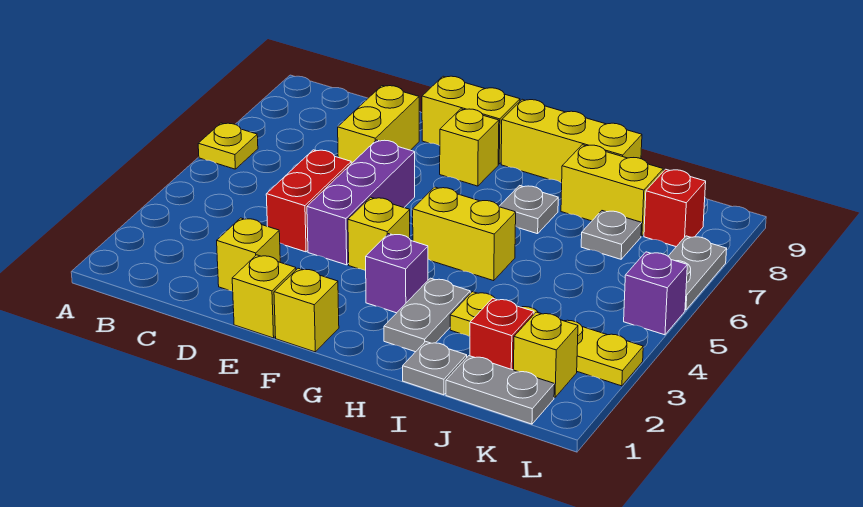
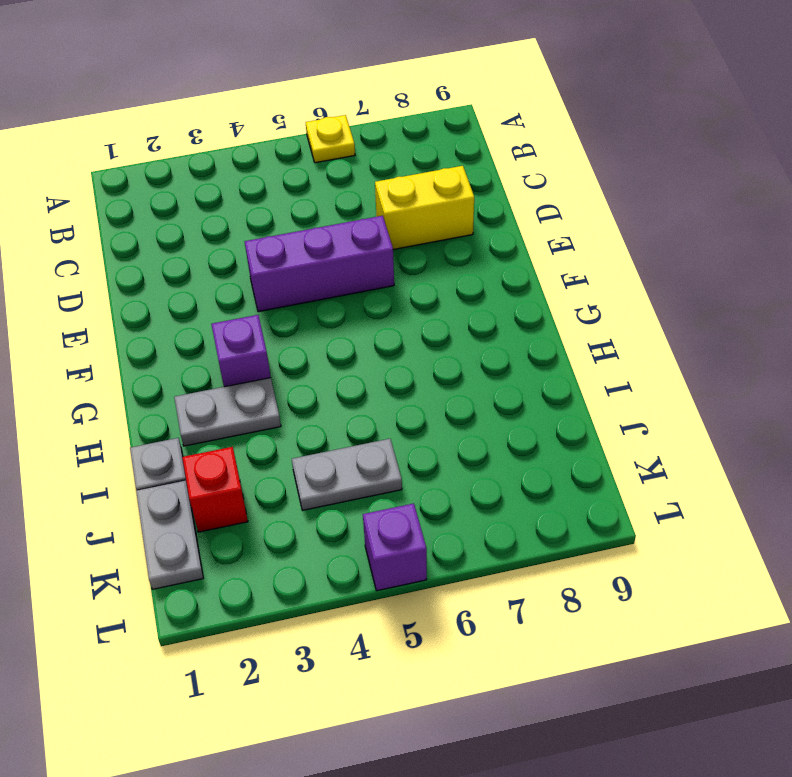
grey plate J4:J5 level 1 -> grey plate L6:L7 level 1
none -> yellow brick D2 level 1
none -> red brick D4:D5 level 1
none -> yellow brick E1 level 1

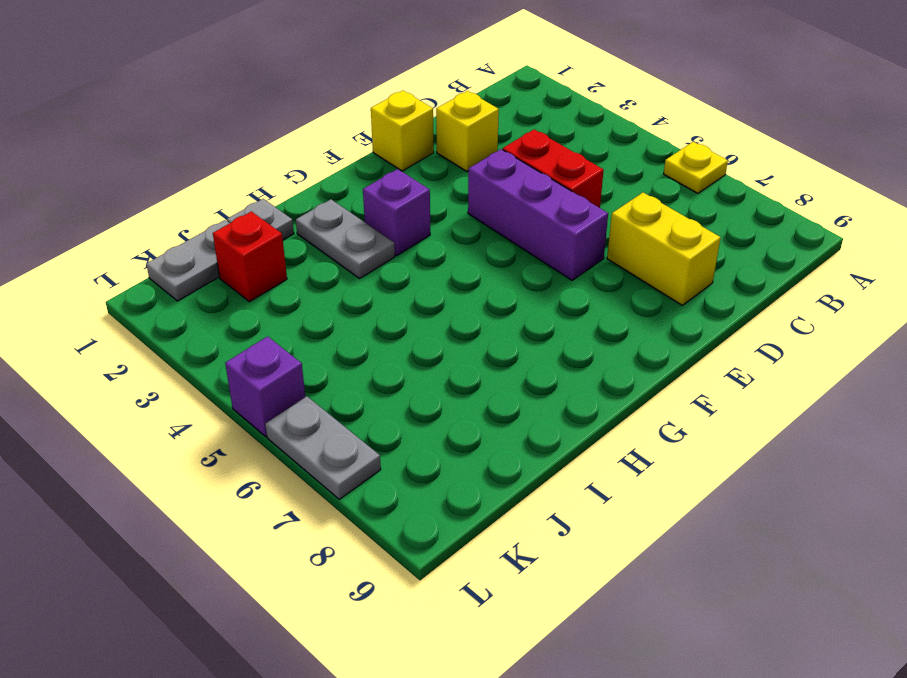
none -> yellow brick E9:F9 level 1
none -> yellow brick F1 level 1
none -> yellow brick F4 level 1

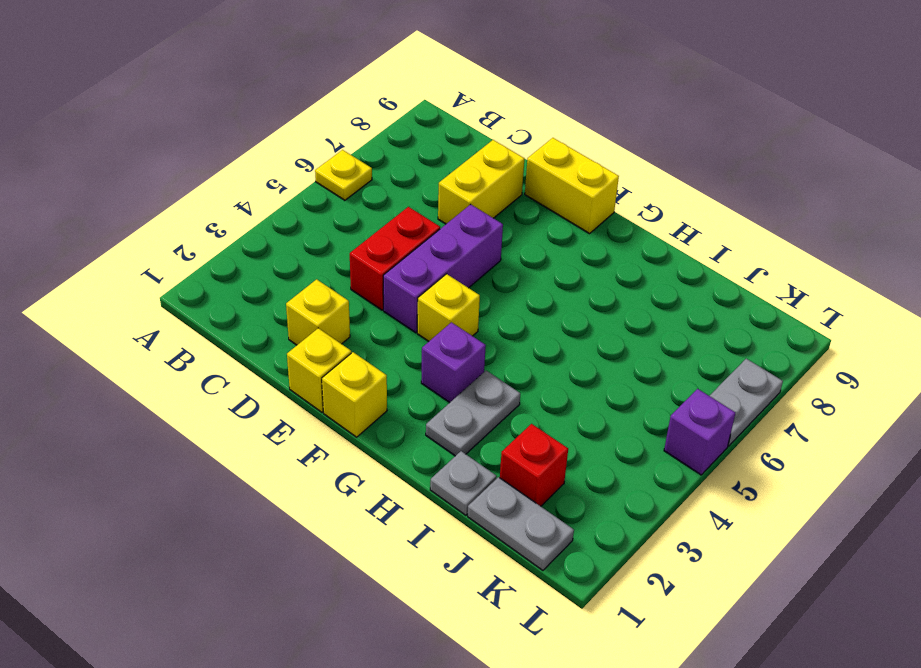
none -> yellow brick F8 level 1
none -> yellow brick G5:H5 level 1
none -> yellow brick G9:I9 level 1

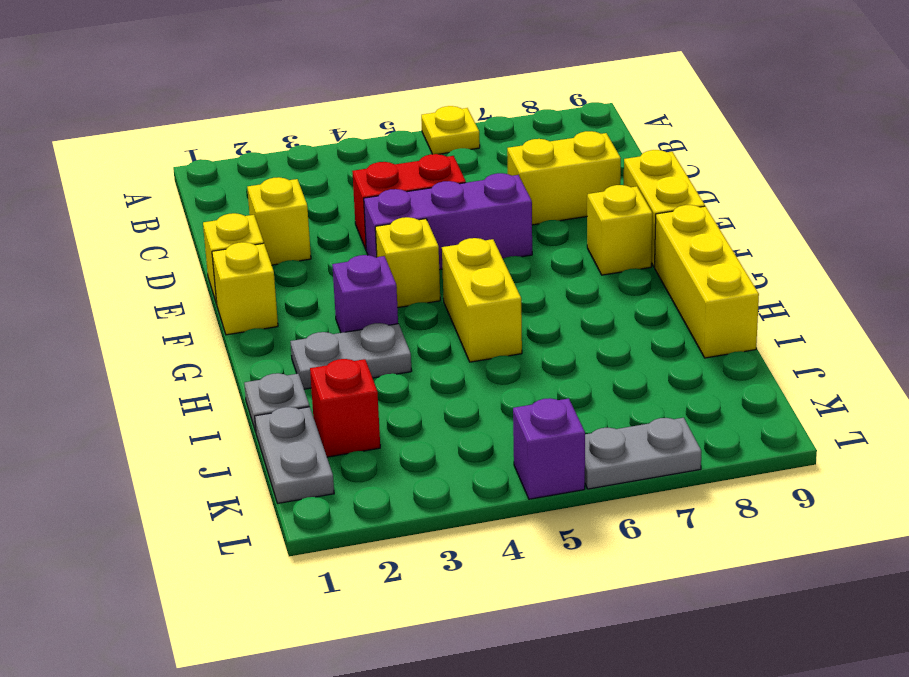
none -> grey plate H7 level 1
none -> yellow plate I3:L3 level 1
none -> yellow brick I8:J8 level 1

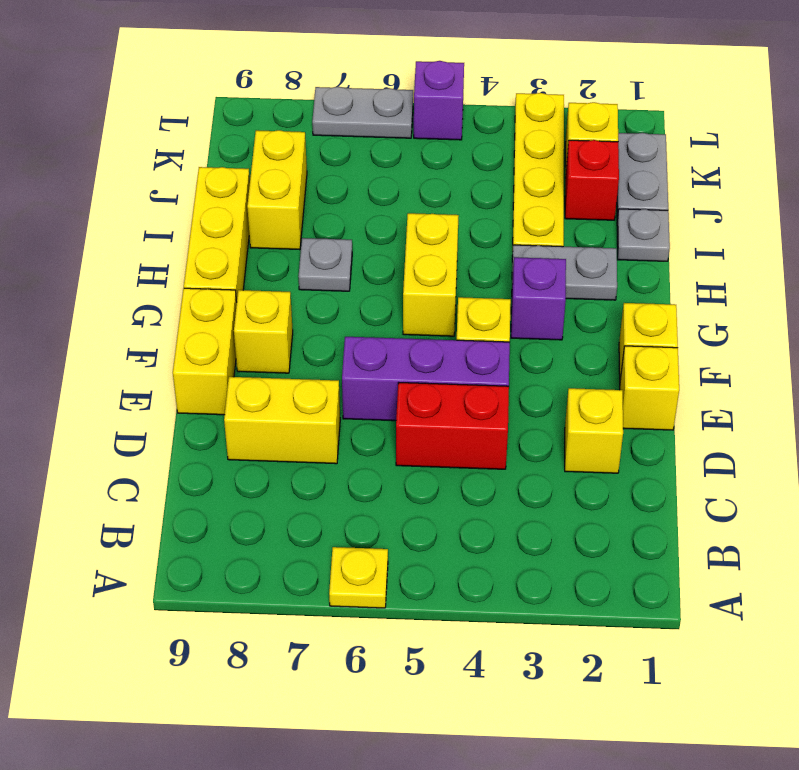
none -> grey plate J7 level 1
none -> red brick K8 level 1

